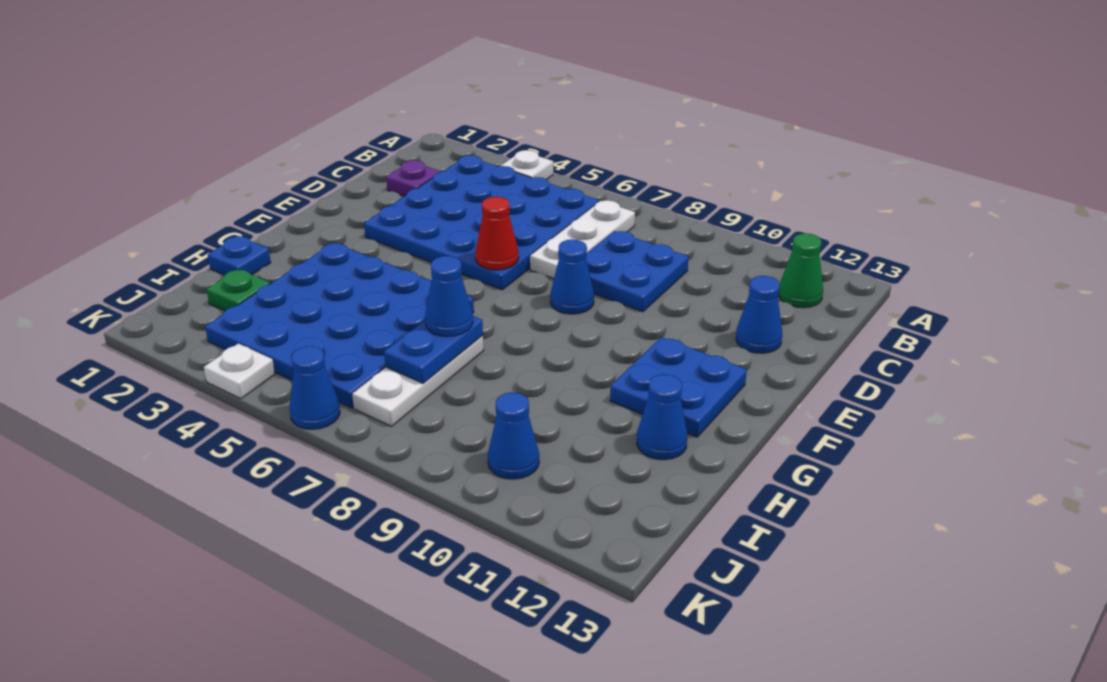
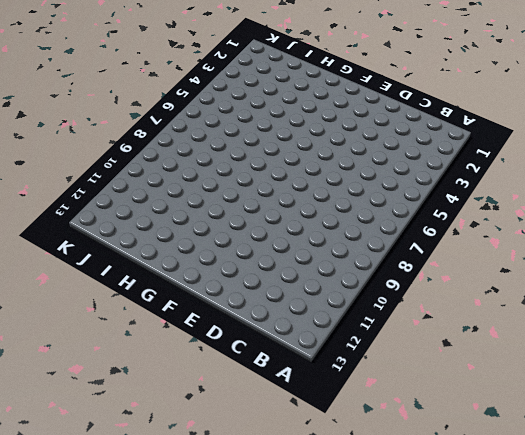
none -> white plate A4 level 1
none -> blue plate B3:E6 level 1
none -> white plate B7:D7 level 1

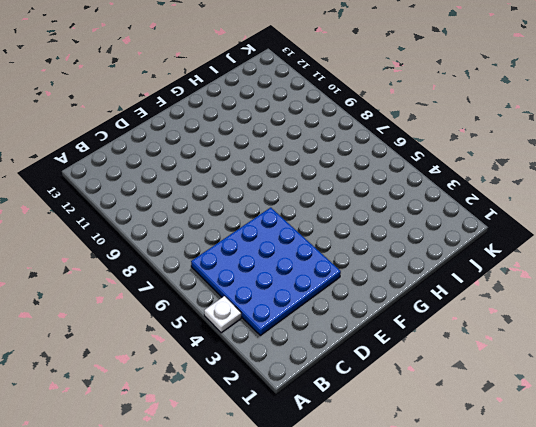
none -> white plate B7:D7 level 1
none -> green cone B12 level 1
none -> purple plate C2 level 1

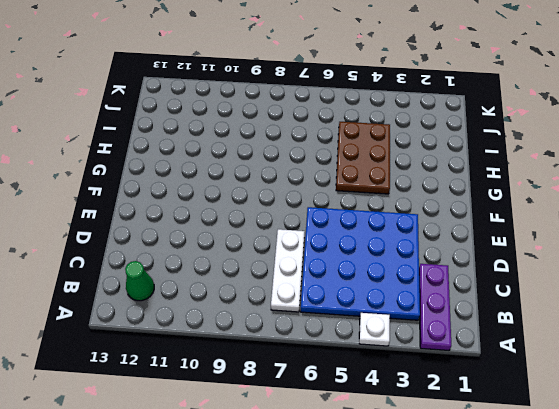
purple plate A2:C2 level 1 -> purple plate C2 level 1
brown plate G4:I5 level 1 -> blue plate G3:J6 level 1
none -> blue plate C8:D9 level 1
none -> blue cone D12 level 1
none -> blue cone E8 level 1

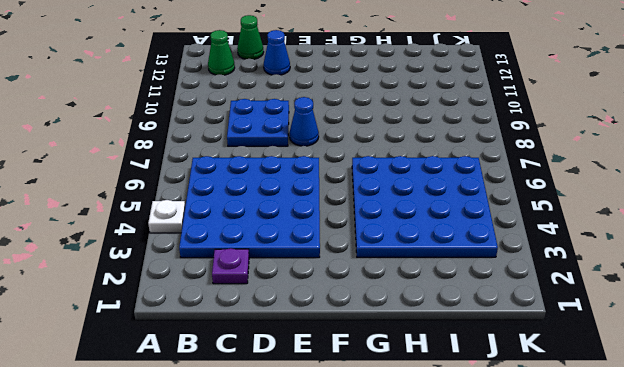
green cone C13 level 1 -> none
none -> white plate B7:D7 level 1
none -> blue plate F11:G12 level 1
none -> blue plate H1 level 1

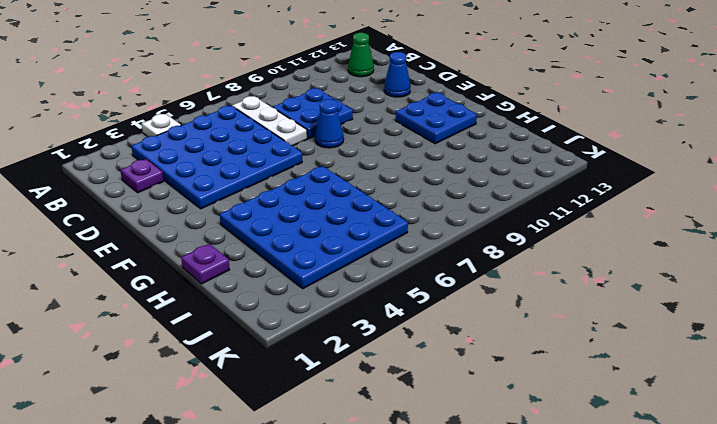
purple plate H1 level 1 -> blue plate H1 level 1
none -> white plate H7:J7 level 1
none -> blue cone H12 level 1
none -> green plate I2 level 1

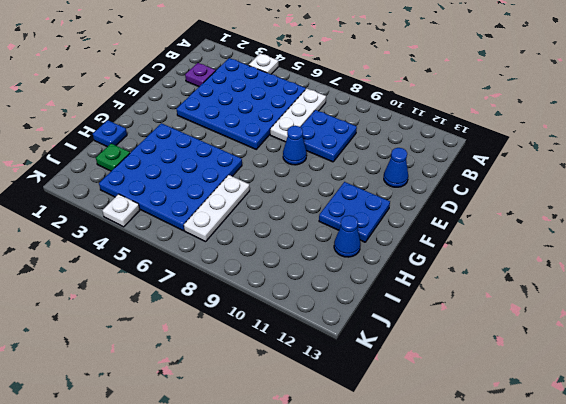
none -> green cone B12 level 1
none -> blue cone J10 level 1
none -> blue cone K6 level 1

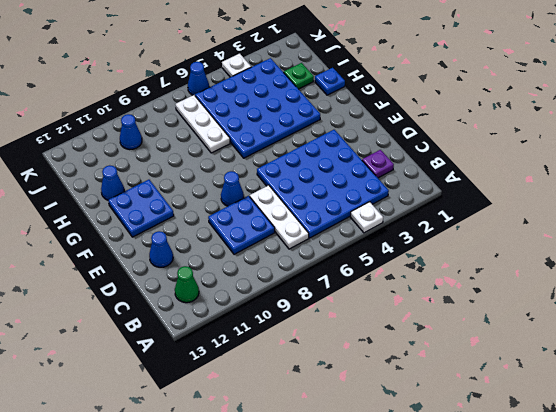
none -> red cone E6 level 2
none -> blue plate H7:I7 level 2
none -> blue cone H7 level 3

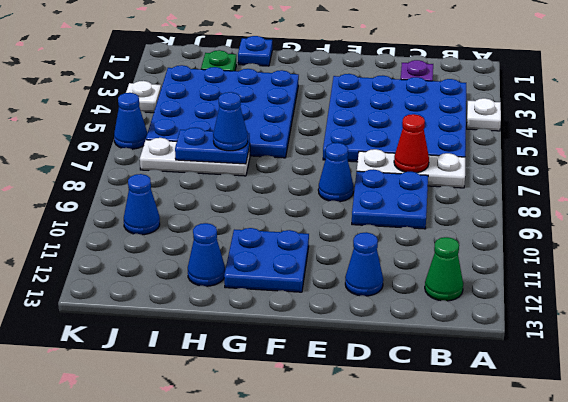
red cone C7 level 2 -> red cone E6 level 2

